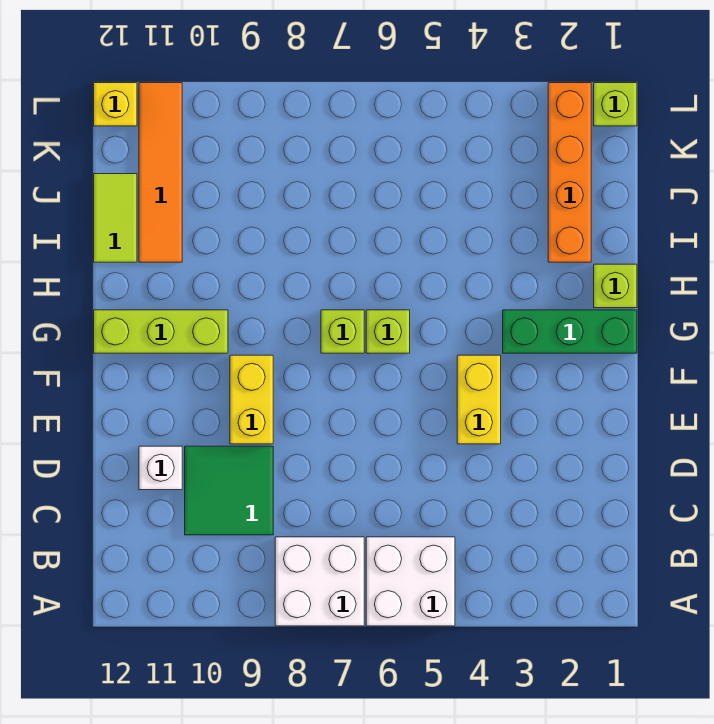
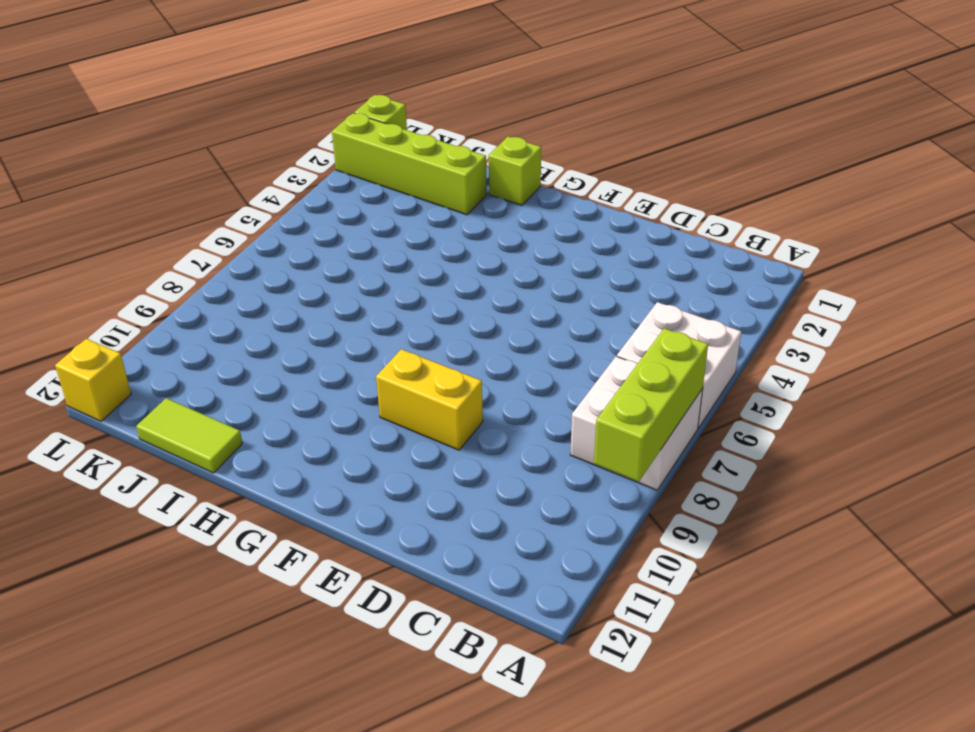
lime brick A7:A9 level 2 -> lime brick G10:G12 level 1
lime brick I2:L2 level 1 -> orange brick I2:L2 level 1
none -> green tile C9:D10 level 1
none -> white brick D11 level 1
none -> yellow brick E4:F4 level 1

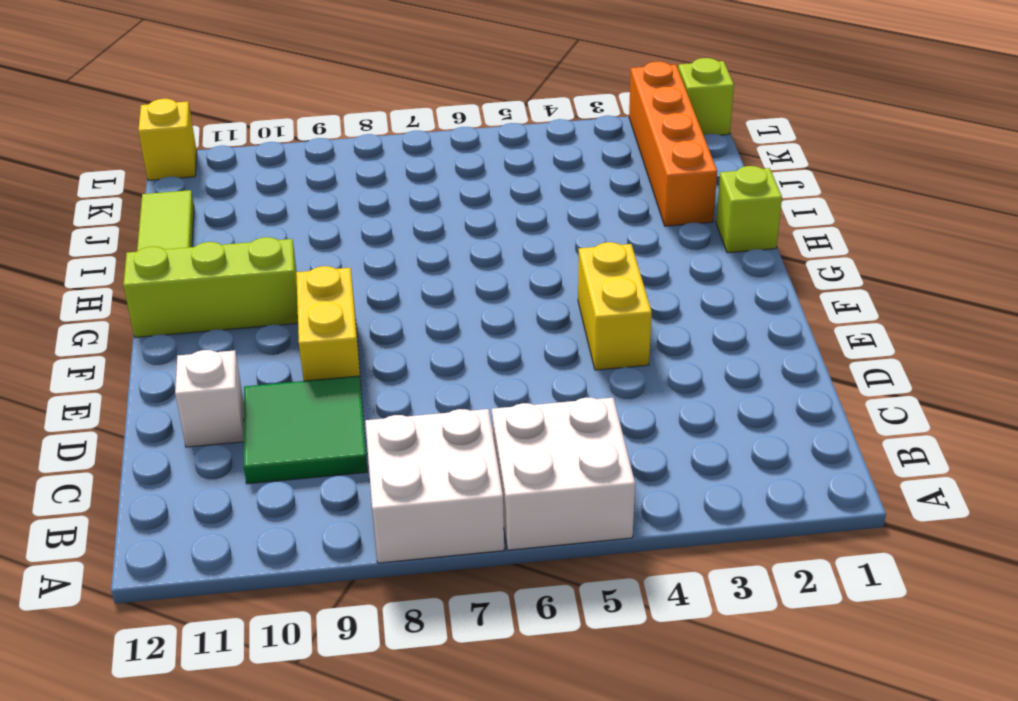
none -> green brick G1:G3 level 1
none -> lime brick G6 level 1
none -> lime brick G7 level 1

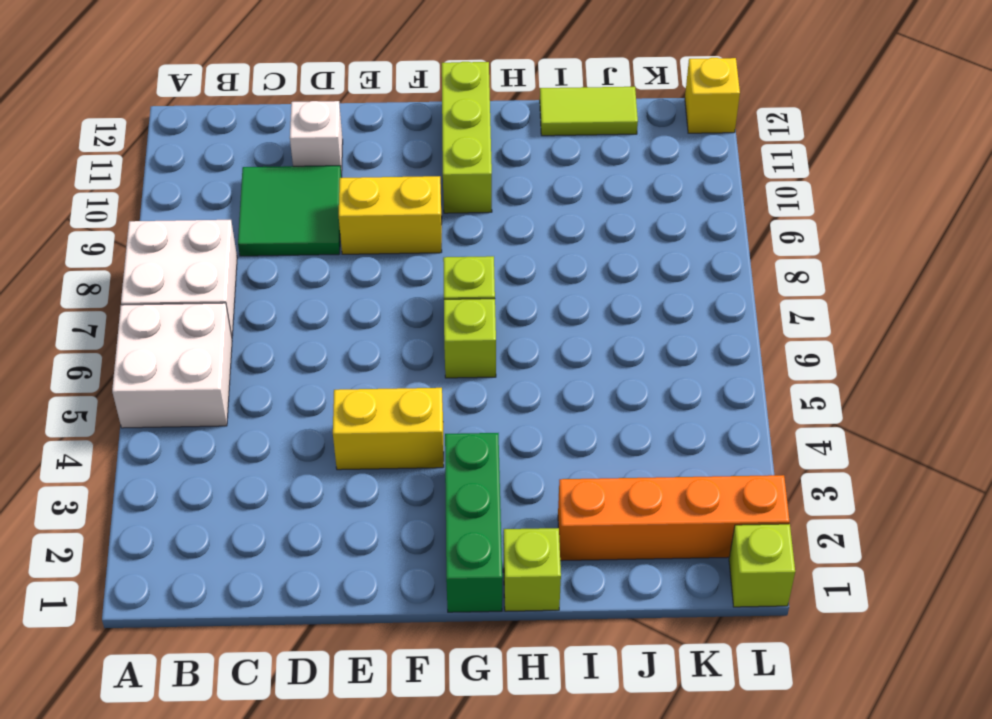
none -> orange tile I11:L11 level 1

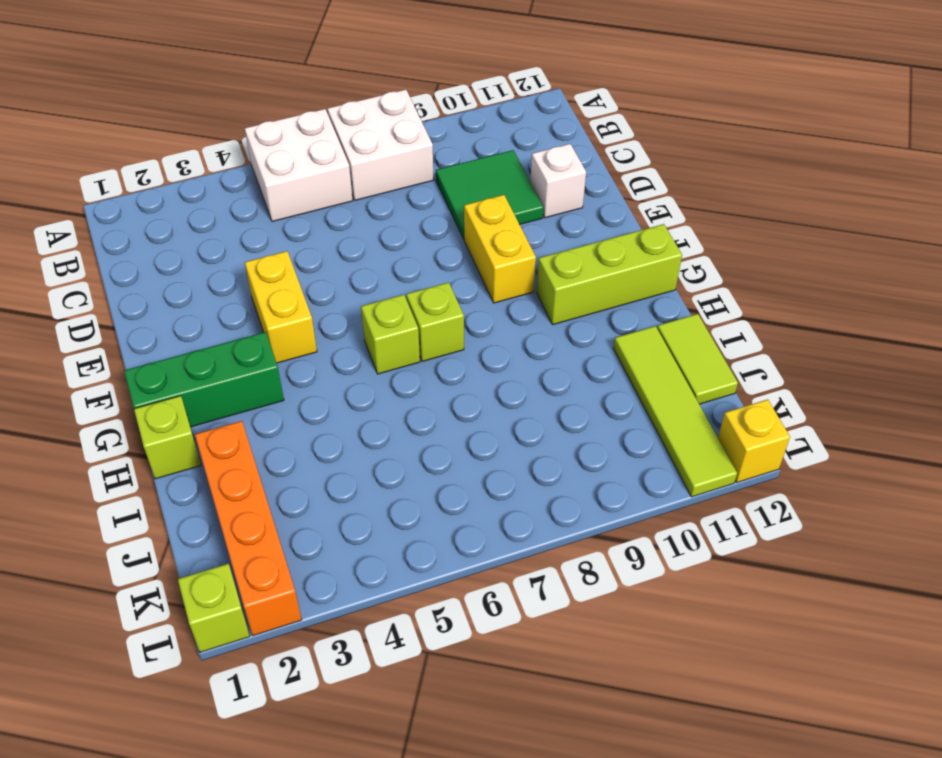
lime tile I11:L11 level 1 -> orange tile I11:L11 level 1

